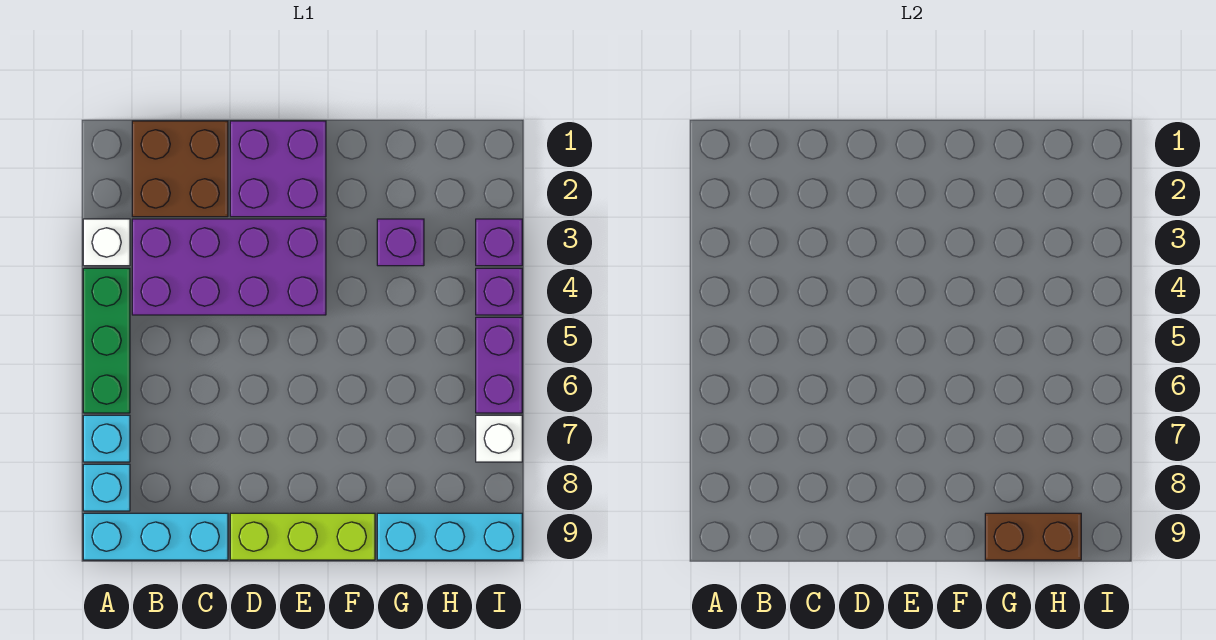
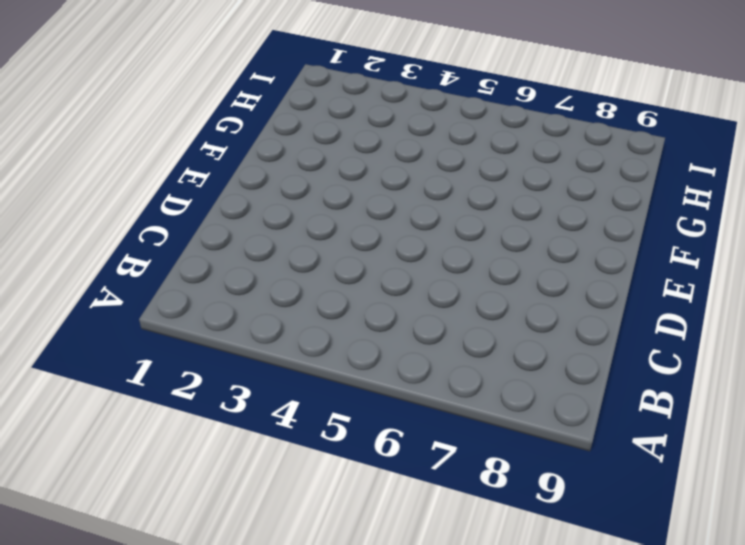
none -> white brick A3 level 1
none -> green brick A4:A6 level 1
none -> cyan brick A7 level 1

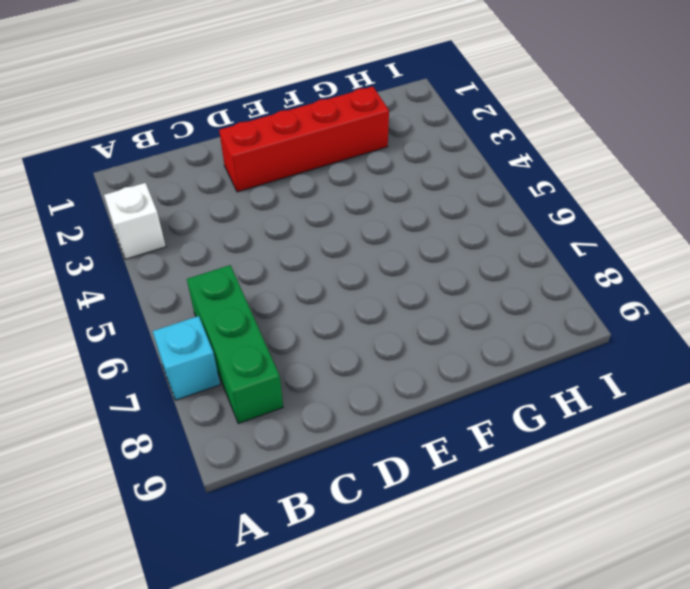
green brick B6:B8 level 1 -> green brick A4:A6 level 1
red brick D2:G2 level 1 -> purple brick D1:E2 level 1
none -> cyan brick A8 level 1
none -> cyan brick A9:C9 level 1
none -> brown brick B1:C2 level 1

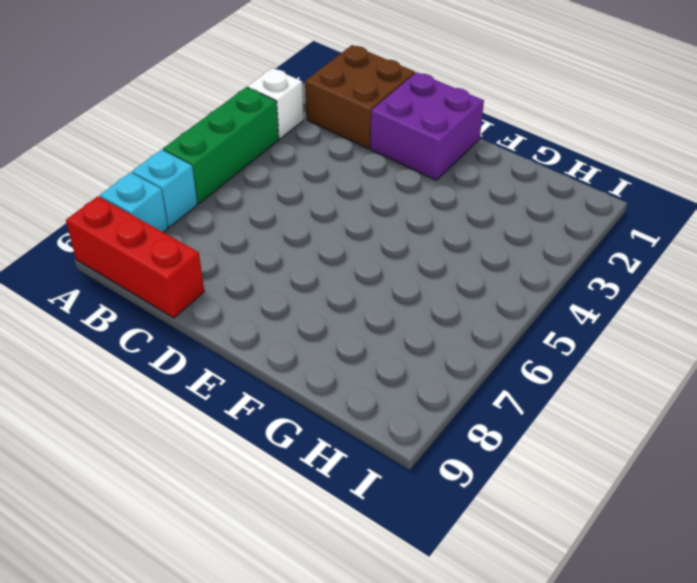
red brick A9:C9 level 1 -> cyan brick A9:C9 level 1
none -> purple brick B3:E4 level 1
none -> lime brick D9:F9 level 1
none -> purple brick G3 level 1

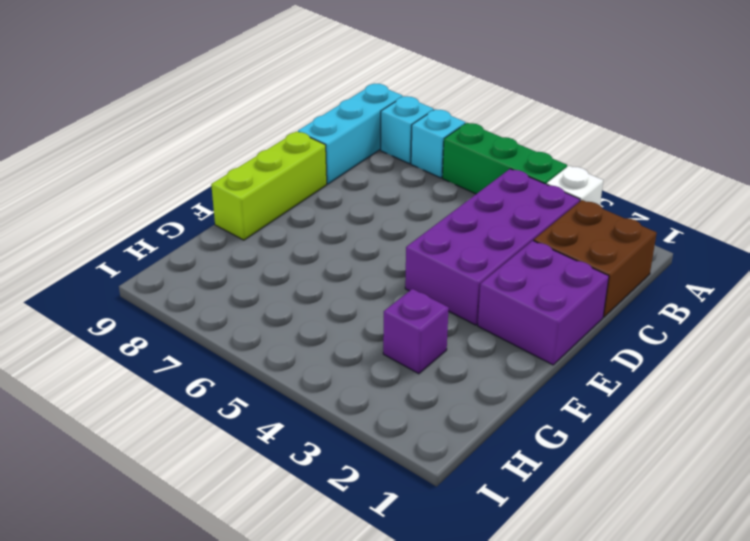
none -> cyan brick G9:I9 level 1
none -> purple brick I3 level 1
none -> purple brick I4 level 1

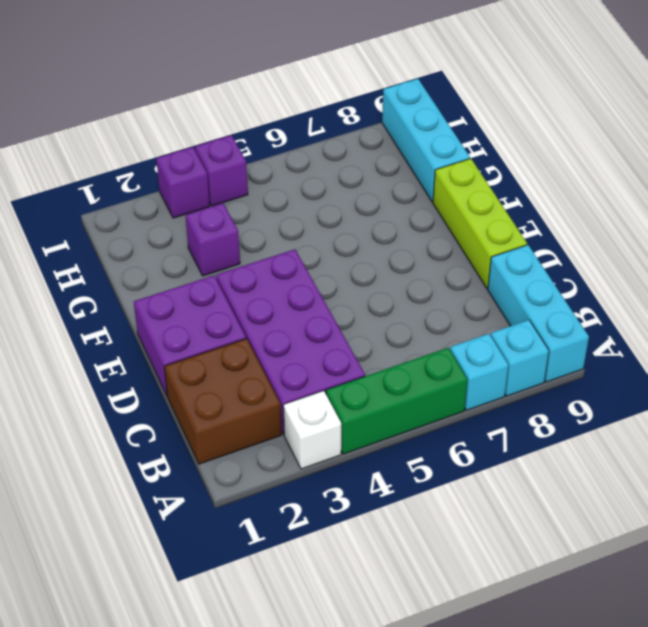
none -> purple brick I5:I6 level 1
none -> white brick I7 level 1
none -> brown brick G9:H9 level 2

